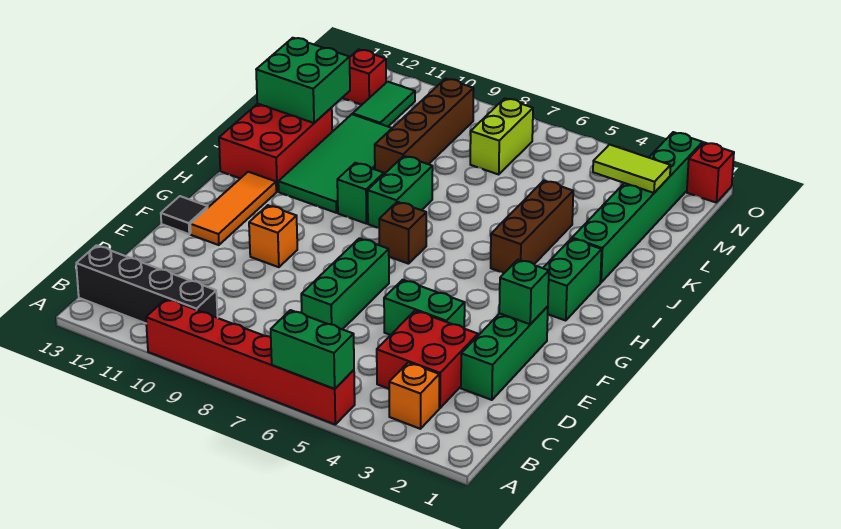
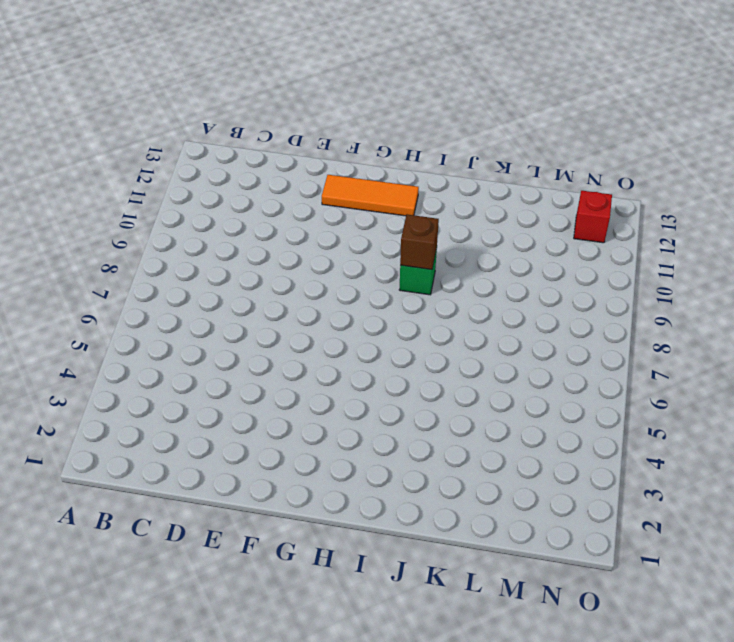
brown brick I9 level 2 -> brown brick H7 level 1
none -> red brick A5:A10 level 1
none -> orange brick B3 level 1
none -> black brick B10:B13 level 1

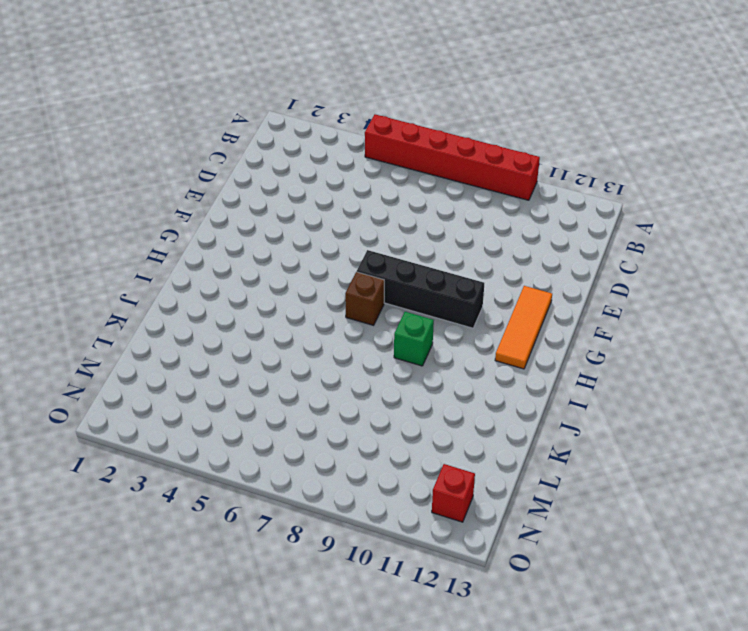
black brick G7:G10 level 1 -> black brick B10:B13 level 1
none -> orange brick B3 level 1
none -> red brick C3:D4 level 1
none -> green brick D2:F2 level 1

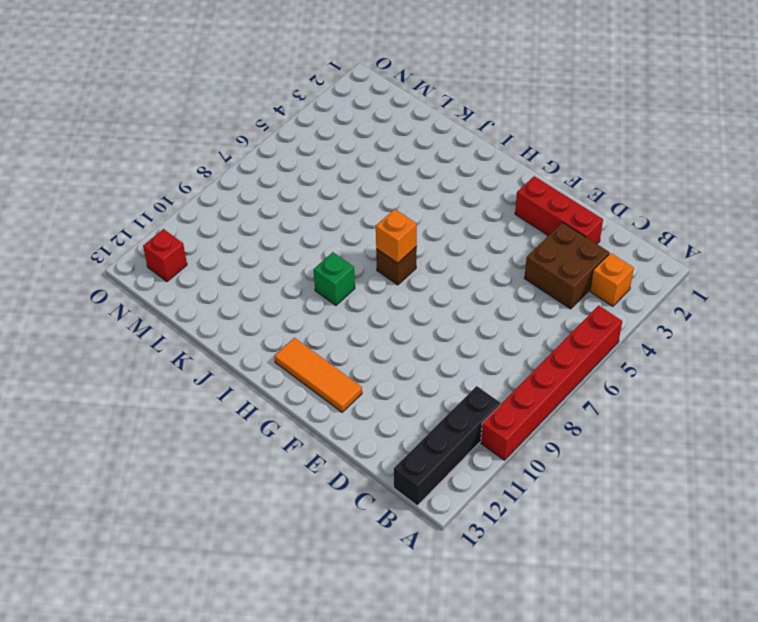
brown brick C3:D4 level 1 -> red brick C3:D4 level 1
red brick D2:F2 level 1 -> green brick D2:F2 level 1
orange brick H7 level 2 -> orange brick F10 level 1
none -> green brick D7:F7 level 1
none -> green brick E4:E5 level 1
none -> black tile F13 level 1

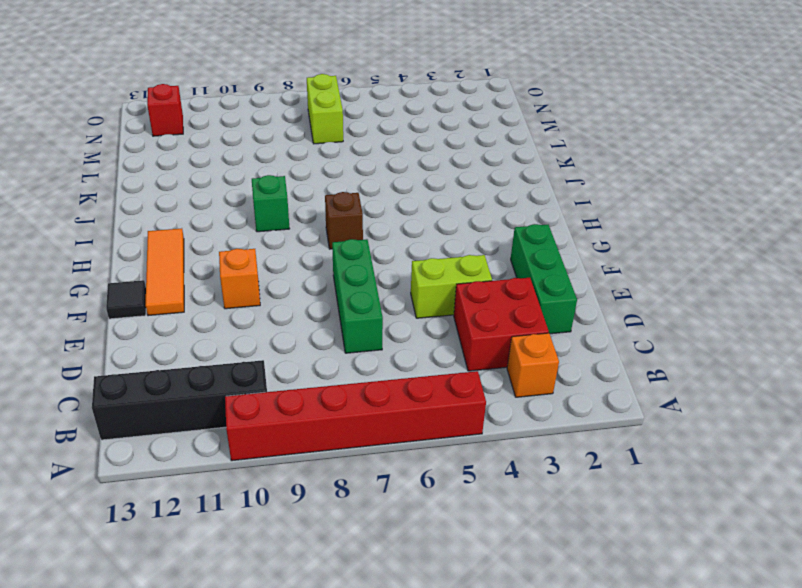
lime brick E4:E5 level 1 -> green brick E4:E5 level 1
none -> green brick H2:I2 level 1
none -> brown brick I4:K4 level 1
none -> green brick I8:J8 level 1

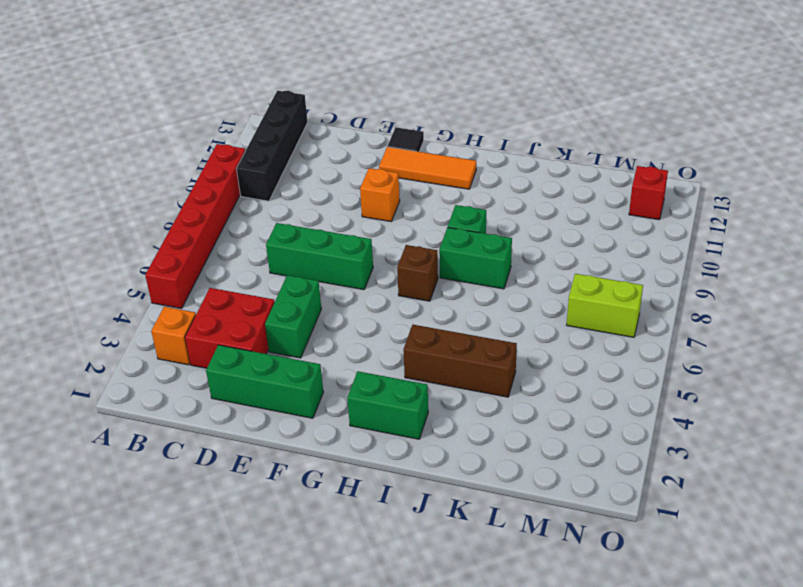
none -> green tile I10:L11 level 1
none -> red brick I12:K13 level 1
none -> green brick J2:O2 level 1

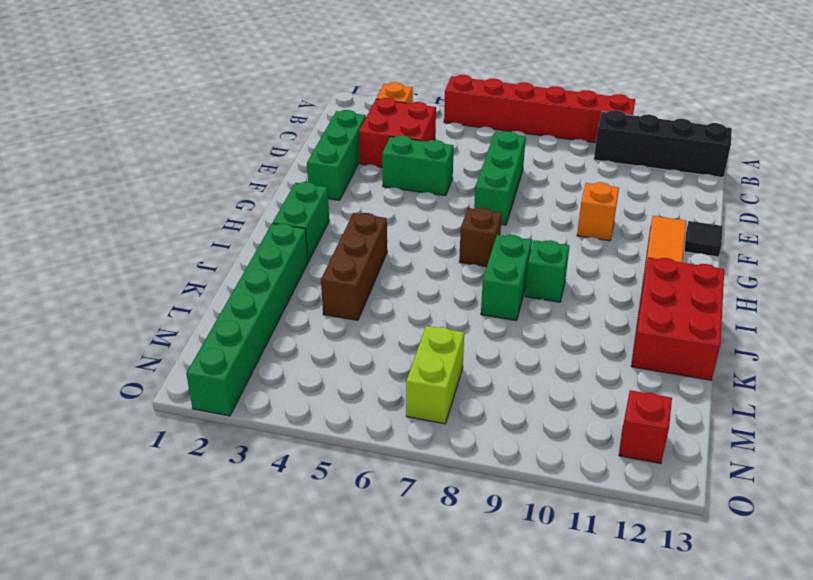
none -> green tile I10:L11 level 1
none -> brown brick K9:N9 level 1
none -> green tile M11:N11 level 1

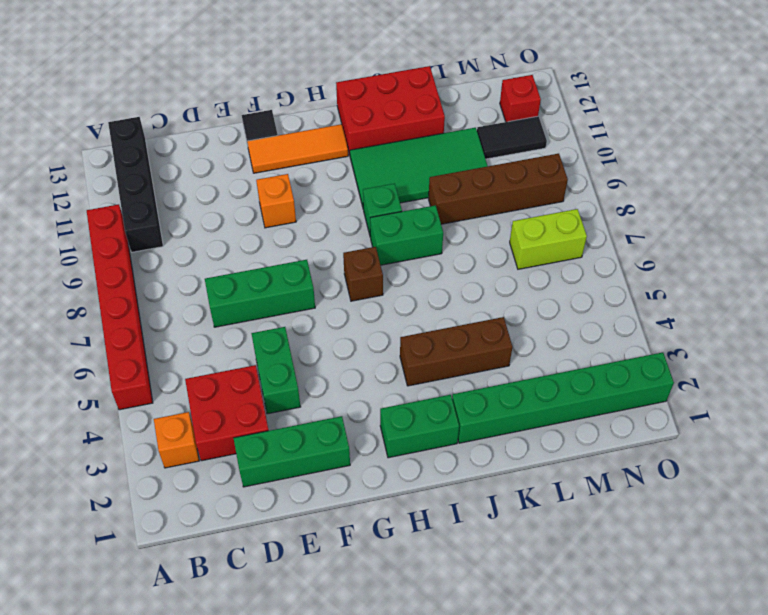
black tile M11:N11 level 1 -> green tile M11:N11 level 1
none -> red brick O1 level 1
none -> green brick A5:A6 level 2
none -> green brick F2 level 2

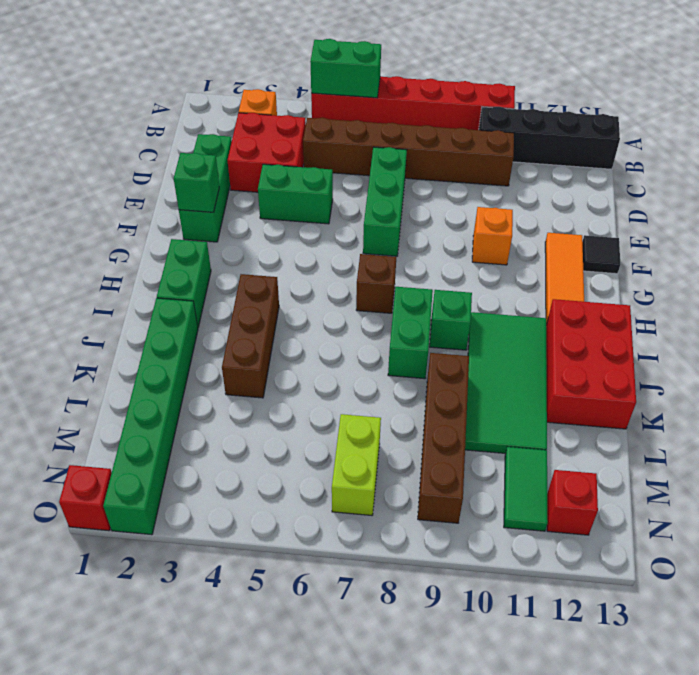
brown brick C5:C10 level 1 -> none
none -> green brick K12:L13 level 2
none -> lime tile M2:M3 level 2

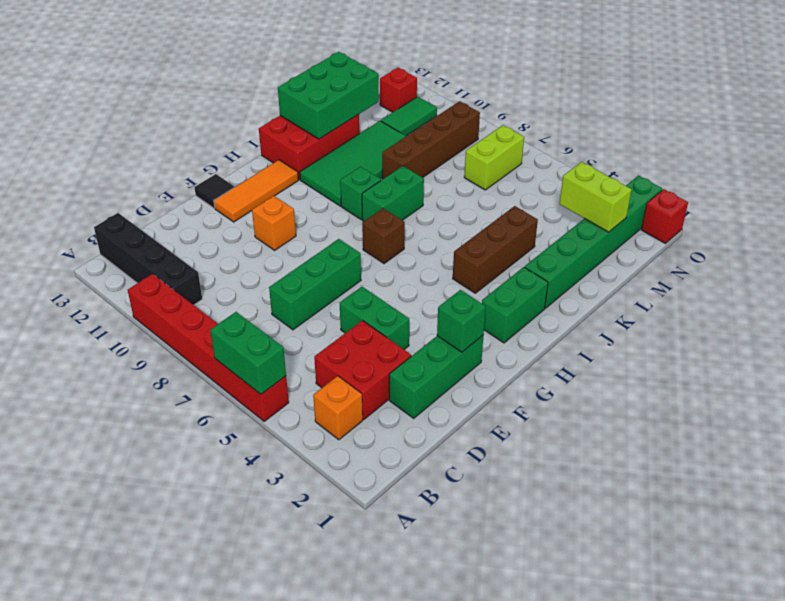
green brick J12:L13 level 2 -> green brick K12:L13 level 2
lime brick M2:M3 level 2 -> lime tile M2:M3 level 2

